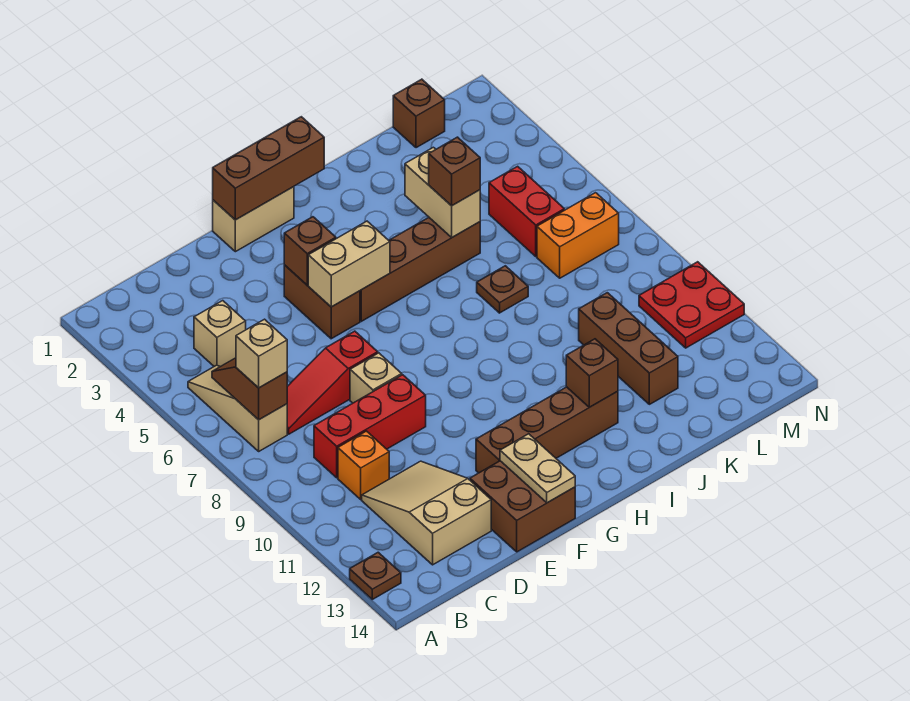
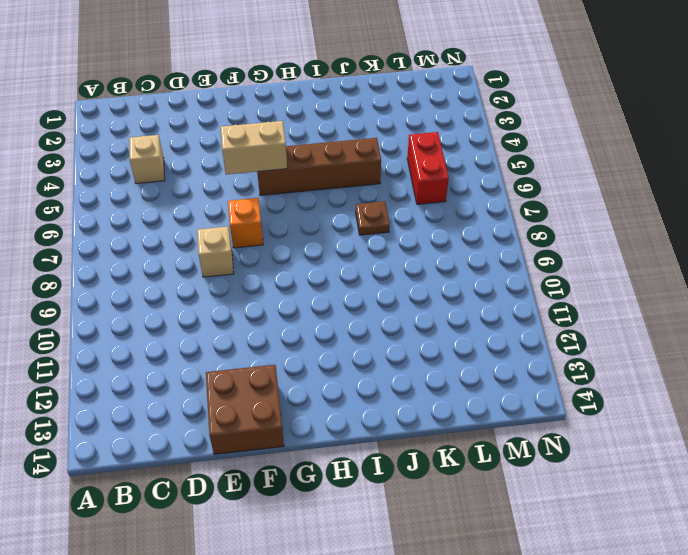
orange brick F7 level 1 -> orange brick C10 level 1
none -> brown plate A13 level 1
none -> tan slope B5:B7 level 1 top 7
none -> red slope C7:E7 level 1 top E

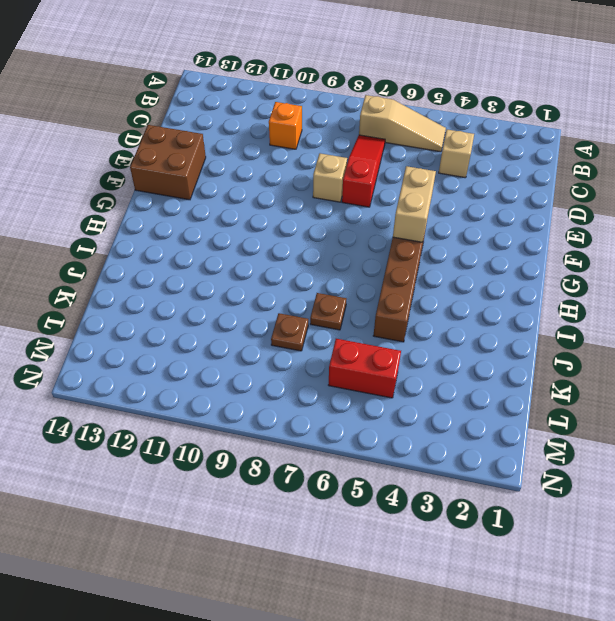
brown plate K8 level 1 -> brown plate A13 level 1
none -> red brick C9:E9 level 1
none -> tan slope C11:D13 level 1 top 13
none -> tan brick F1:G1 level 1

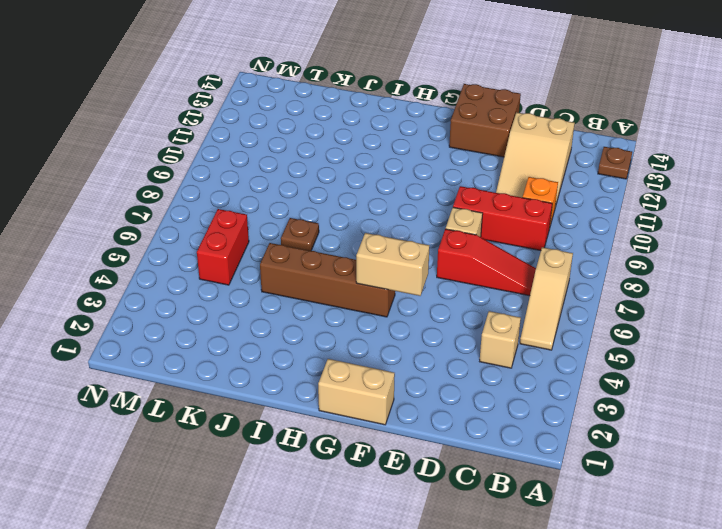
none -> brown brick F4:F5 level 1
none -> brown brick F12:I12 level 1
none -> brown brick K10:K12 level 1

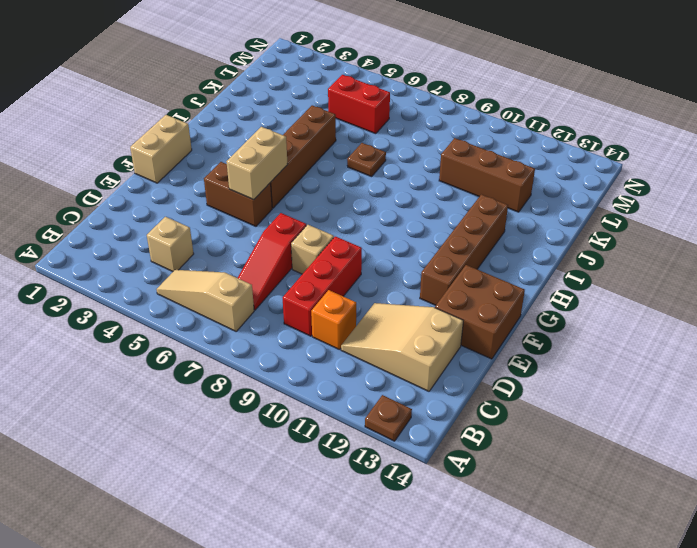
none -> brown brick L1 level 1
none -> orange brick L7:M7 level 1
none -> red plate M10:N11 level 1

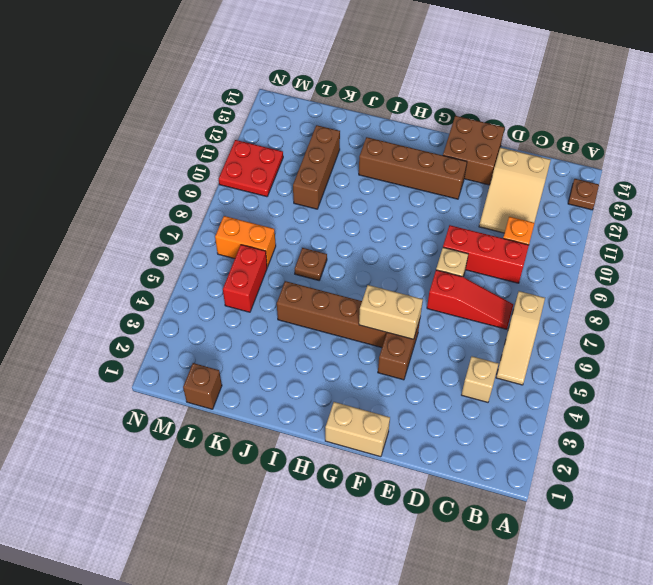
none -> brown slope B6:B7 level 2 top 7
none -> brown brick F1:H1 level 2
none -> brown brick F4 level 2

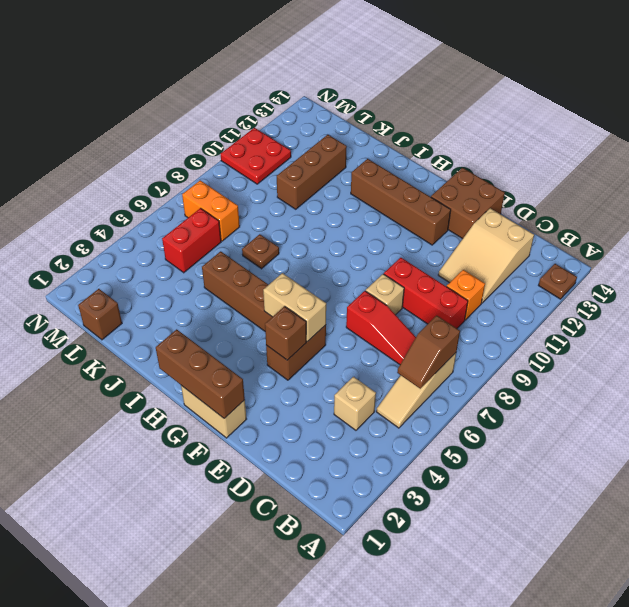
none -> tan plate F13:F14 level 2
none -> brown brick I12 level 2
none -> tan brick J4:J5 level 2

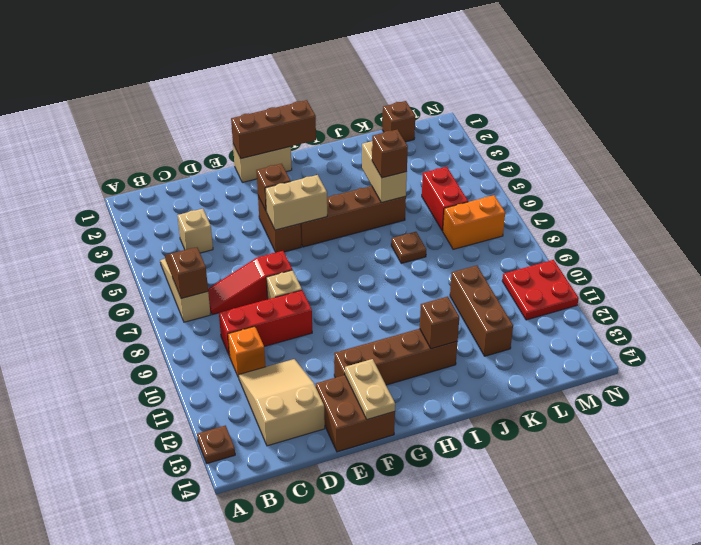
none -> tan brick B7 level 3

